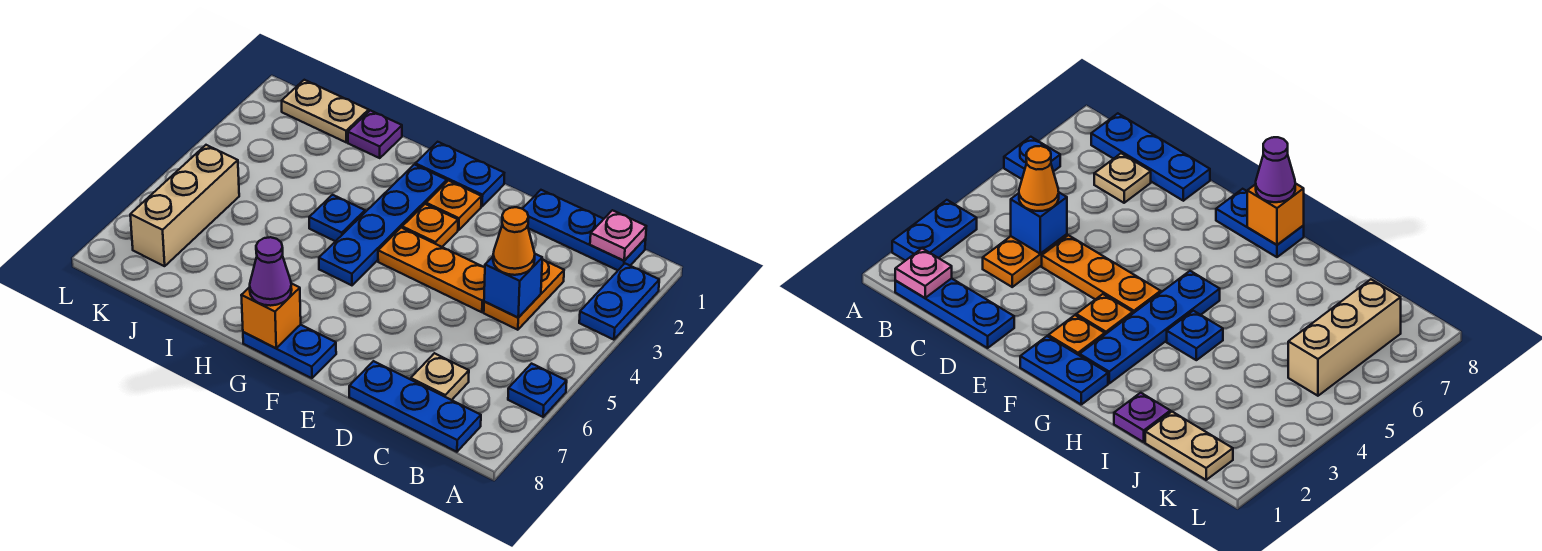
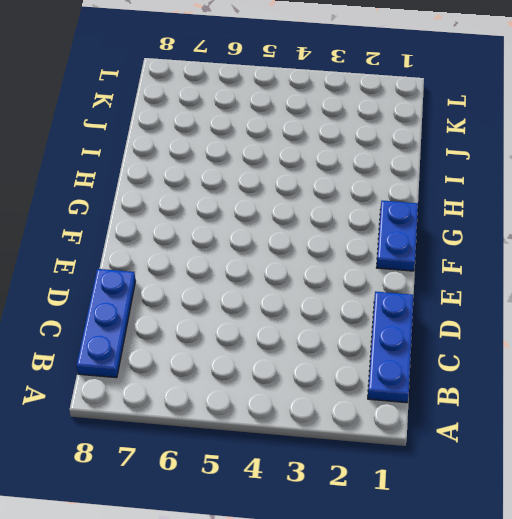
none -> blue plate A2:A3 level 1
none -> blue plate A6 level 1
none -> orange plate C3:C4 level 1

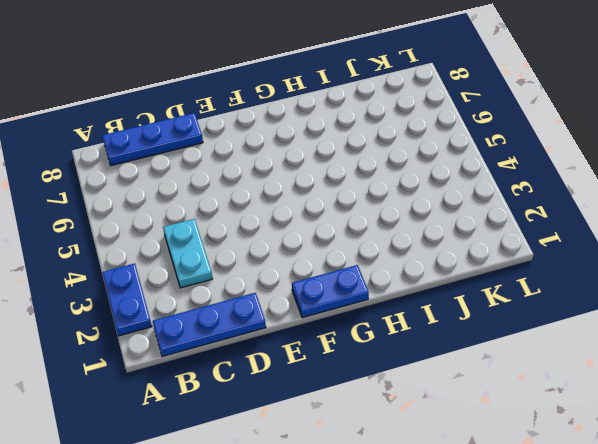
cyan plate C3:C4 level 1 -> orange plate C3:C4 level 1
none -> blue plate A6 level 1
none -> tan plate C7 level 1
none -> orange plate D4:F4 level 1

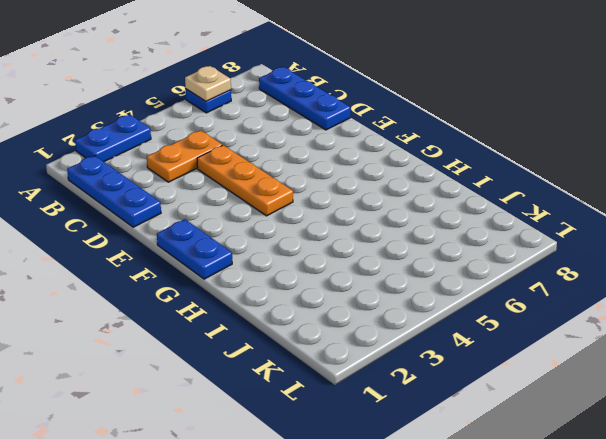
tan plate A6 level 2 -> tan plate C7 level 1
none -> orange plate F2 level 1
none -> orange plate F3 level 1
none -> blue plate F8:G8 level 1

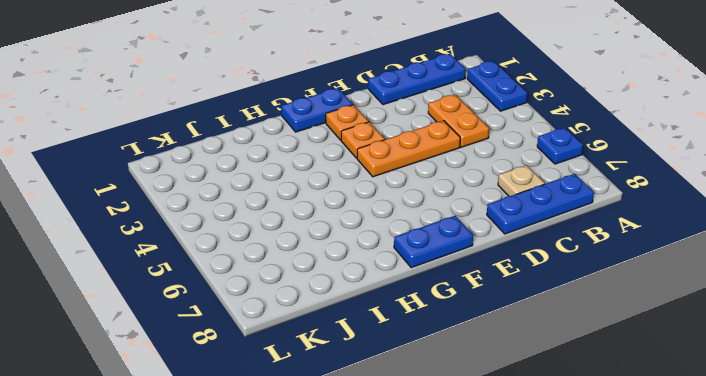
none -> blue plate G2:G5 level 1
none -> blue plate H4 level 1
none -> purple plate I1 level 1

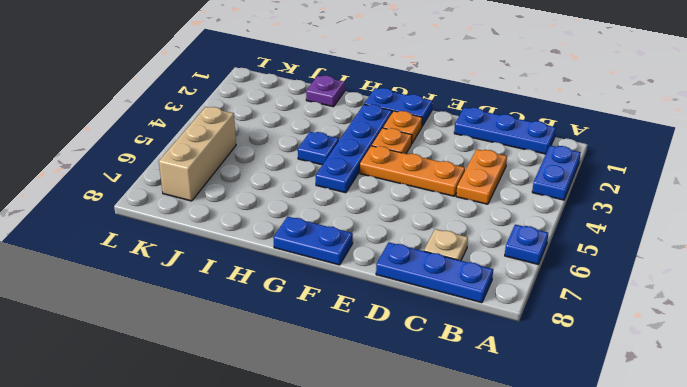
none -> tan plate J1:K1 level 1
none -> pink plate B1 level 2
none -> blue brick C4 level 2

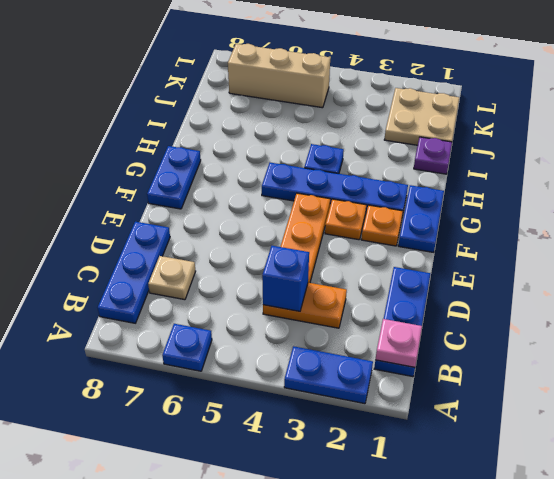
tan plate J1:K2 level 1 -> tan plate J1:K1 level 1
none -> orange brick G8 level 2
none -> orange cone C4 level 3
none -> purple cone G8 level 3

